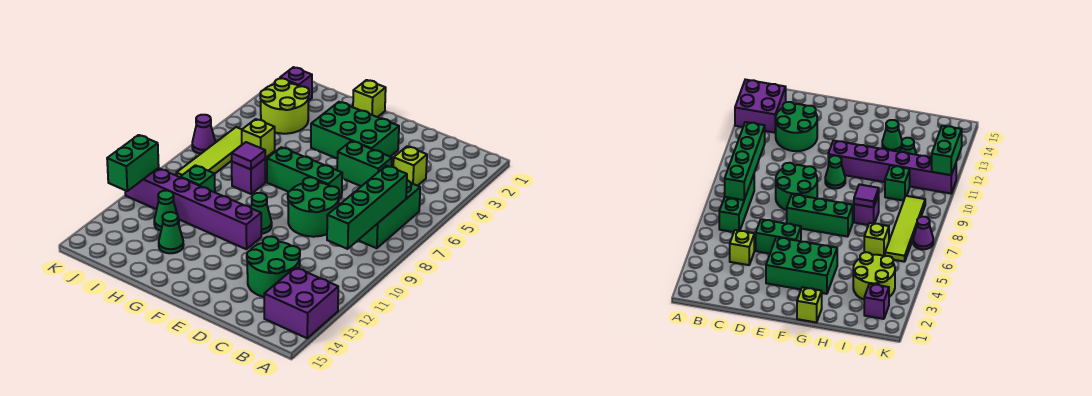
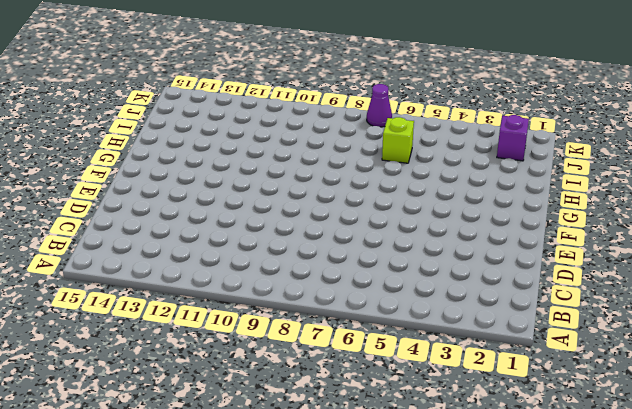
none -> purple brick A13:B14 level 1
none -> green brick B6:B8 level 1
none -> lime brick C4 level 1

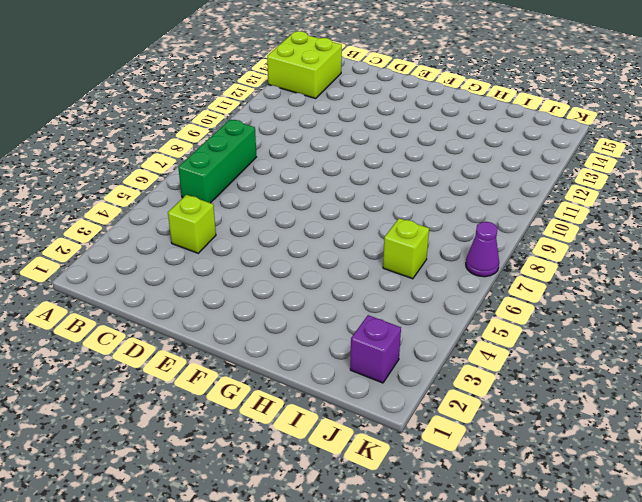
lime brick A13:B14 level 1 -> purple brick A13:B14 level 1
none -> green round brick C12:D13 level 1
none -> green brick D5:E5 level 1
none -> green round brick D8:E9 level 1

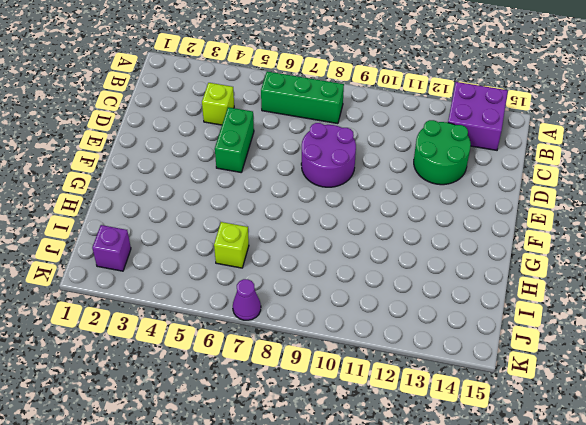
purple round brick D8:E9 level 1 -> green round brick D8:E9 level 1
none -> green brick E3:G4 level 1
none -> green brick E7:G7 level 1
none -> green cone F10 level 1

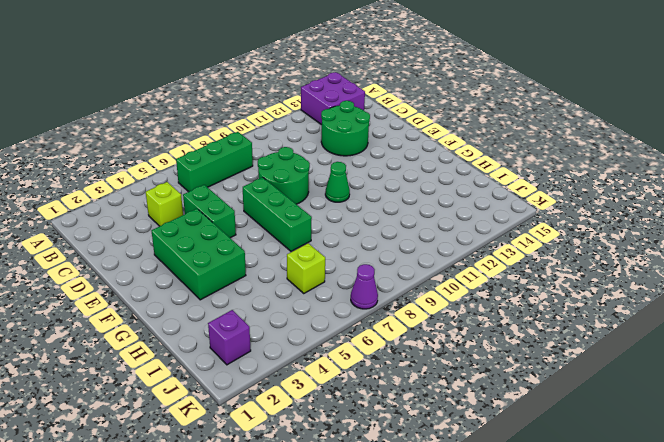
none -> purple brick F11:K11 level 1
none -> lime brick G1 level 1
none -> purple brick H8 level 1

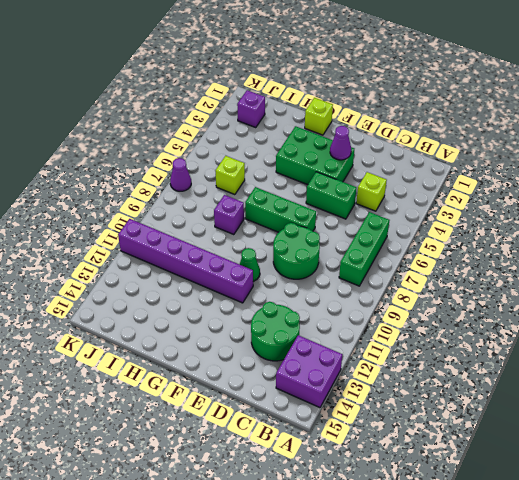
purple cone E3 level 2 -> none
none -> green cone H13 level 1
none -> lime round brick I3:J4 level 1
none -> green brick I10 level 1

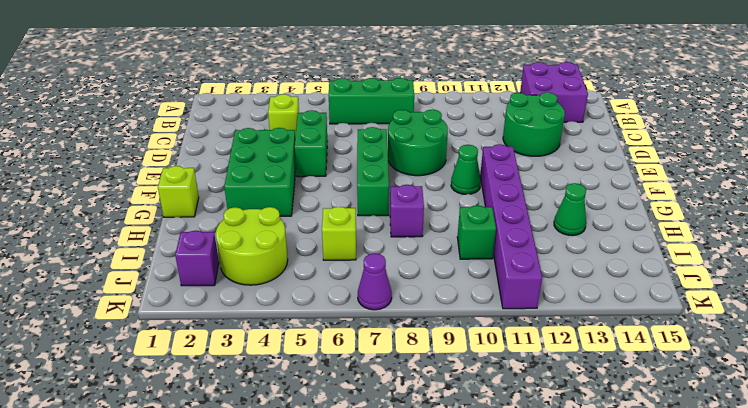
none -> green cone I12 level 1
none -> lime tile J6:J9 level 1
none -> green brick B7:B10 level 2

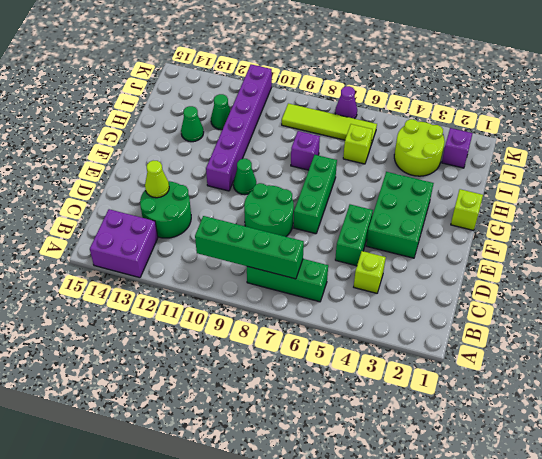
lime cone D13 level 2 -> none
none -> green brick I10 level 1
none -> purple tile H8 level 2
none -> green brick K11:K12 level 2

